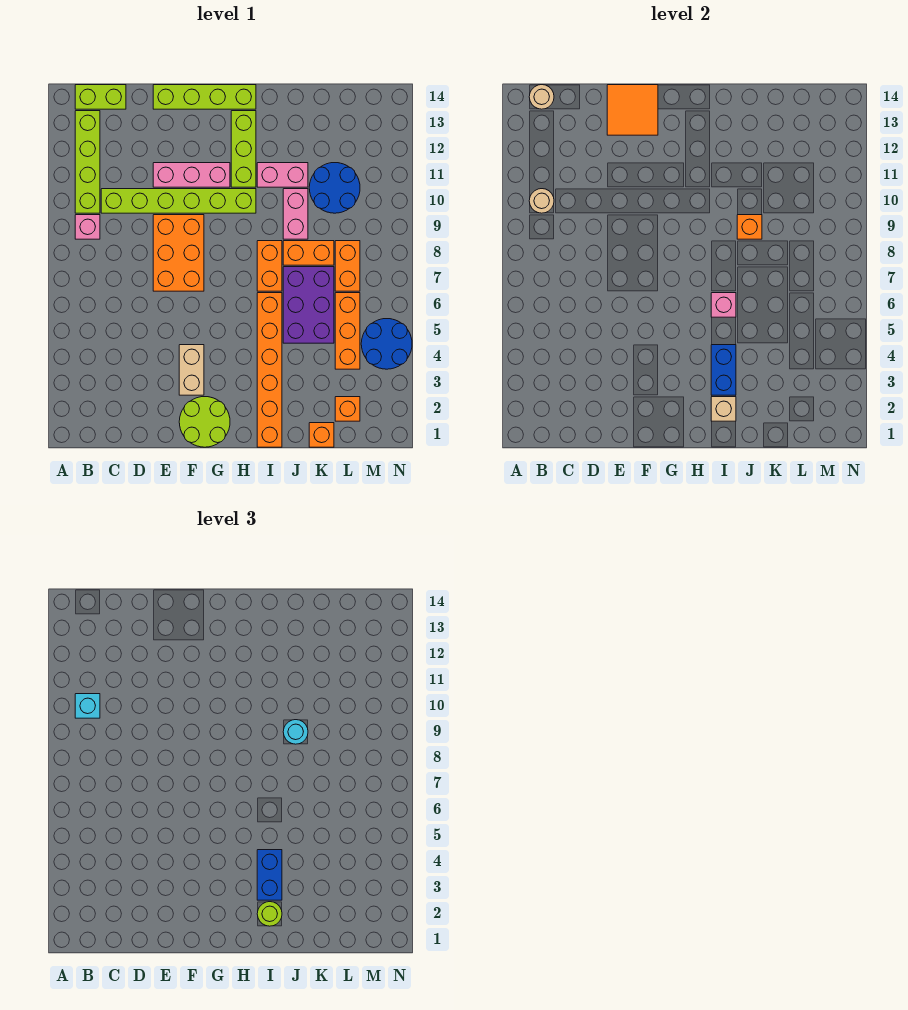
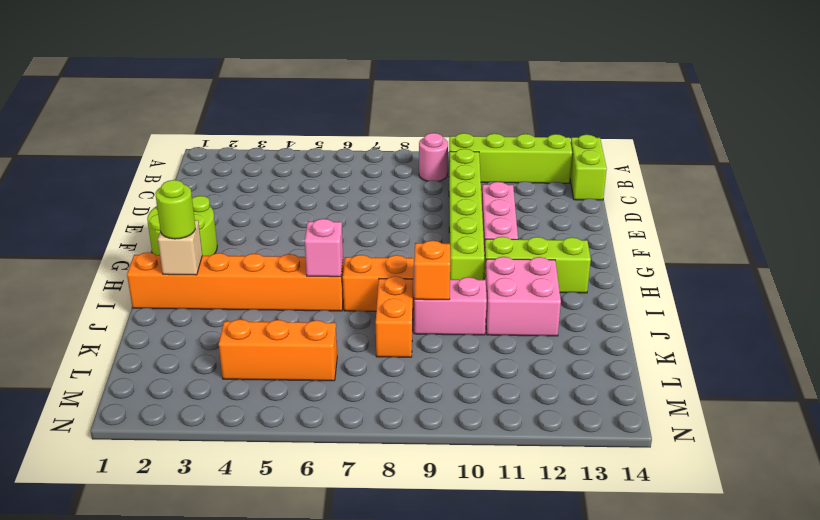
pink round brick B9 level 1 -> pink brick B9 level 1
pink brick I11:J12 level 1 -> pink brick I11:J11 level 1
none -> orange brick E7:F9 level 1
none -> lime brick E14:H14 level 1
none -> tan brick F3:F4 level 1
none -> purple brick J5:K7 level 1

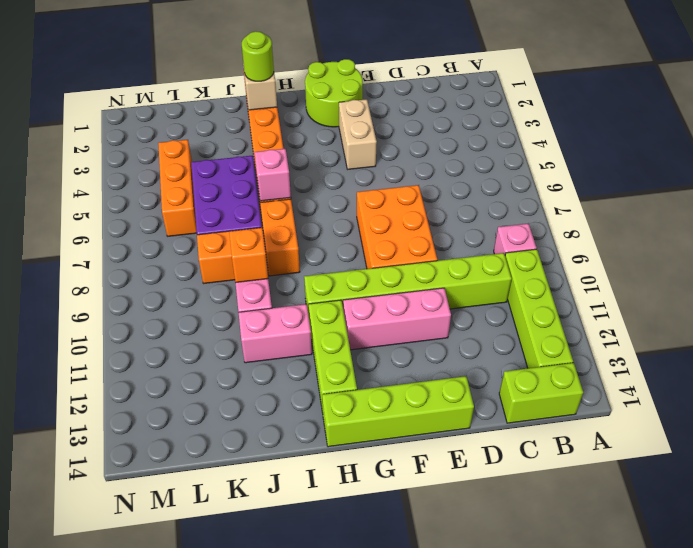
none -> orange brick K1 level 1
none -> blue round brick K10:L11 level 1
none -> orange brick L2 level 1
none -> orange brick L7:L8 level 1

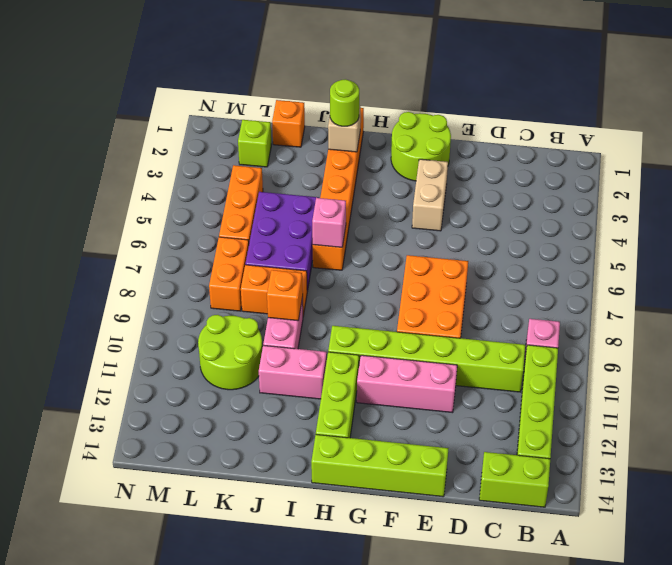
lime round brick K10:L11 level 1 -> blue round brick K10:L11 level 1
lime brick L2 level 1 -> orange brick L2 level 1
none -> orange brick I7:I8 level 1
none -> blue round brick M4:N5 level 1
none -> tan round brick B10 level 2
none -> tan round brick B14 level 2

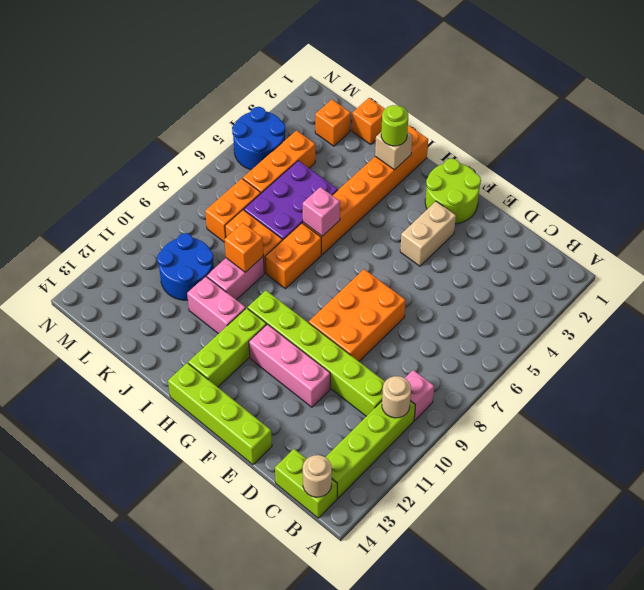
none -> orange tile E13:F14 level 2
none -> blue brick I3:I4 level 2
none -> cyan brick B10 level 3
none -> blue brick I3:I4 level 3

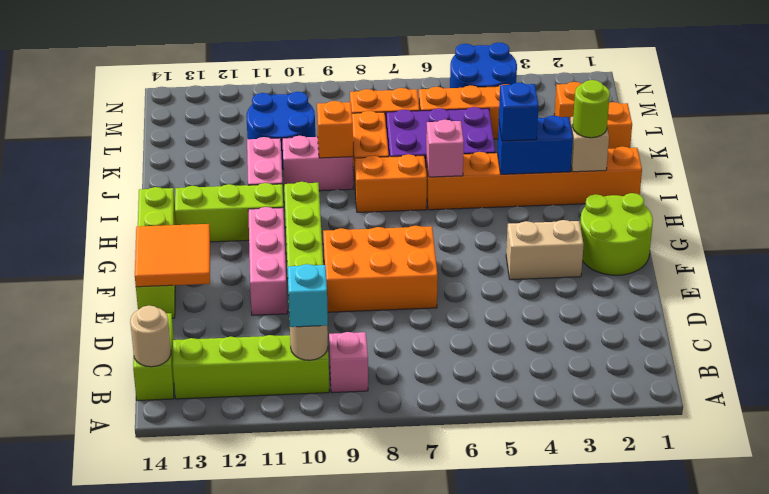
blue brick I4 level 3 -> blue brick I3:I4 level 3
none -> cyan round brick J9 level 3

